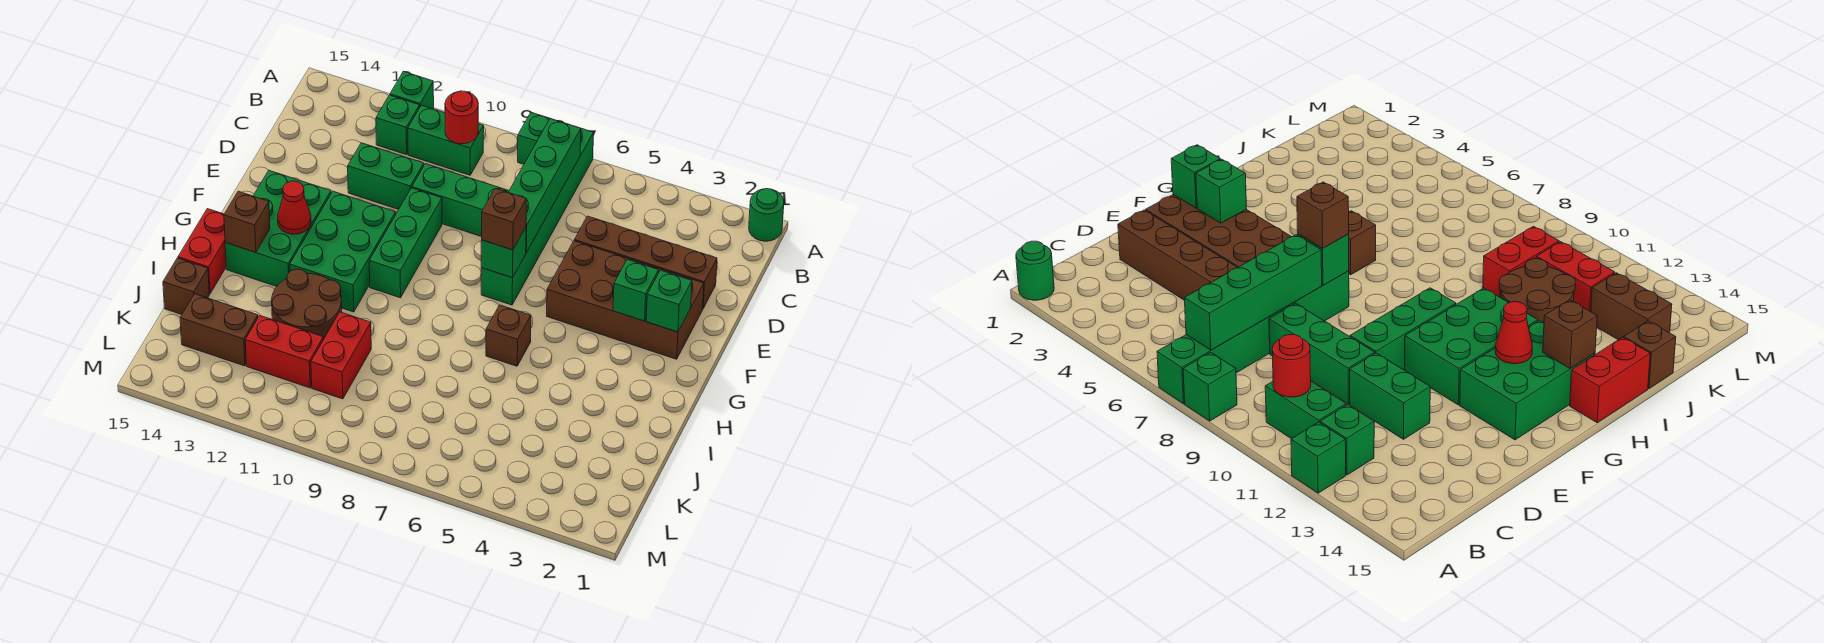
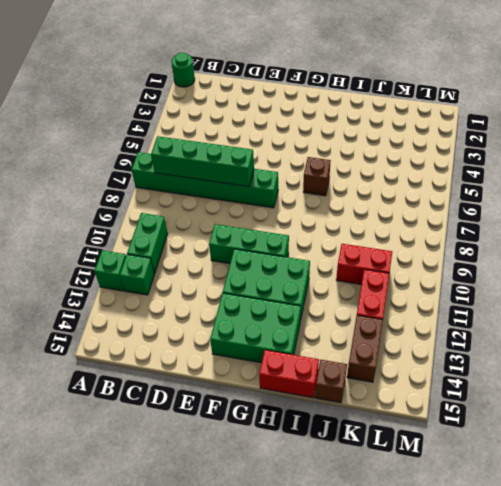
none -> green brick A8 level 1
none -> brown brick D2:D5 level 1
none -> green brick D8:D10 level 1

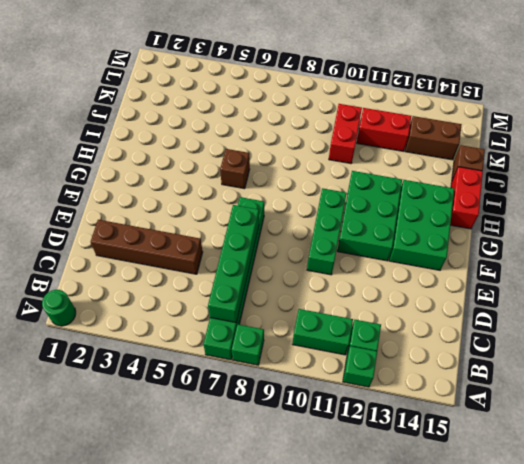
none -> green brick D8:D10 level 1
none -> green brick D11:D12 level 1
none -> brown brick E2:F5 level 1

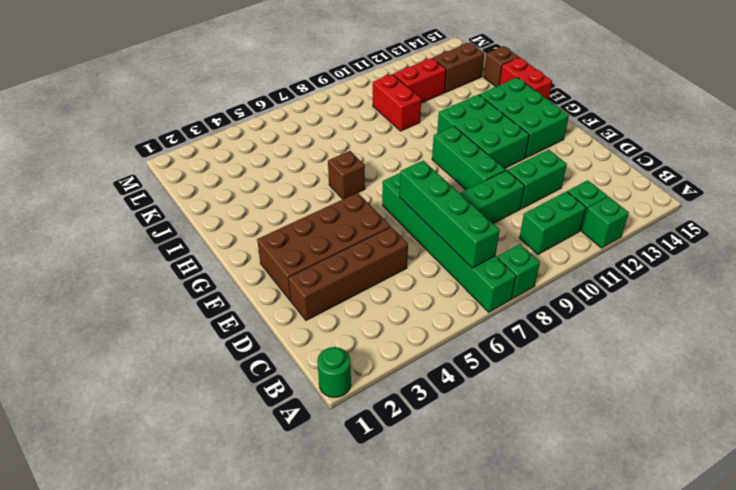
none -> brown round brick I11:J12 level 1
none -> red round brick B10 level 2
none -> green brick F2 level 2

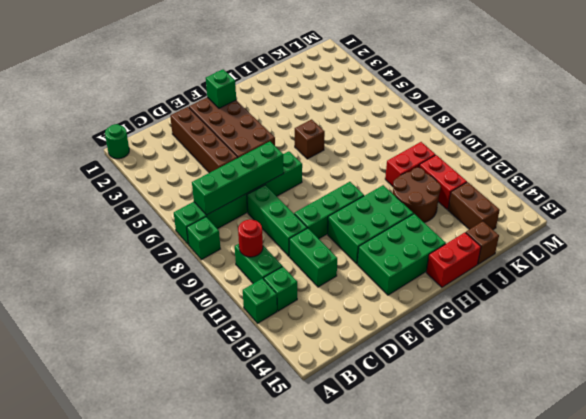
none -> green brick F3 level 2
none -> green brick F7 level 2
none -> red cone G13 level 2

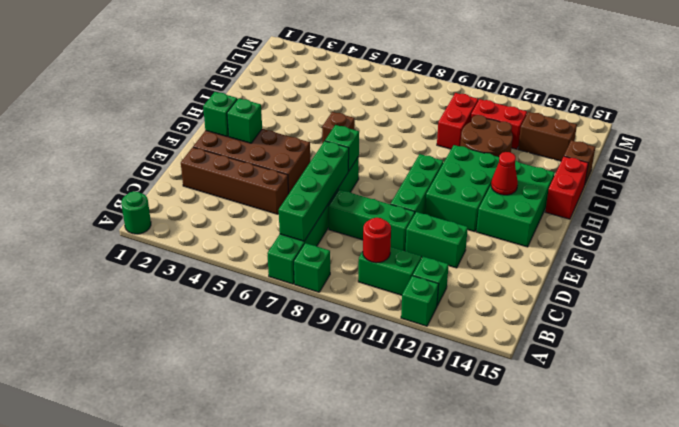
none -> brown brick H14 level 2
none -> brown brick F7 level 3

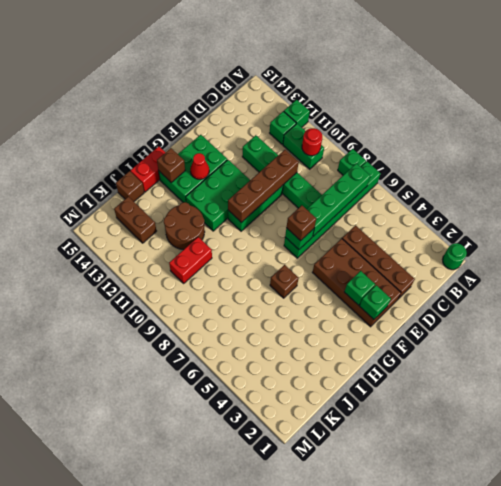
brown brick D10:G10 level 2 -> none
none -> red brick K11:K12 level 1

